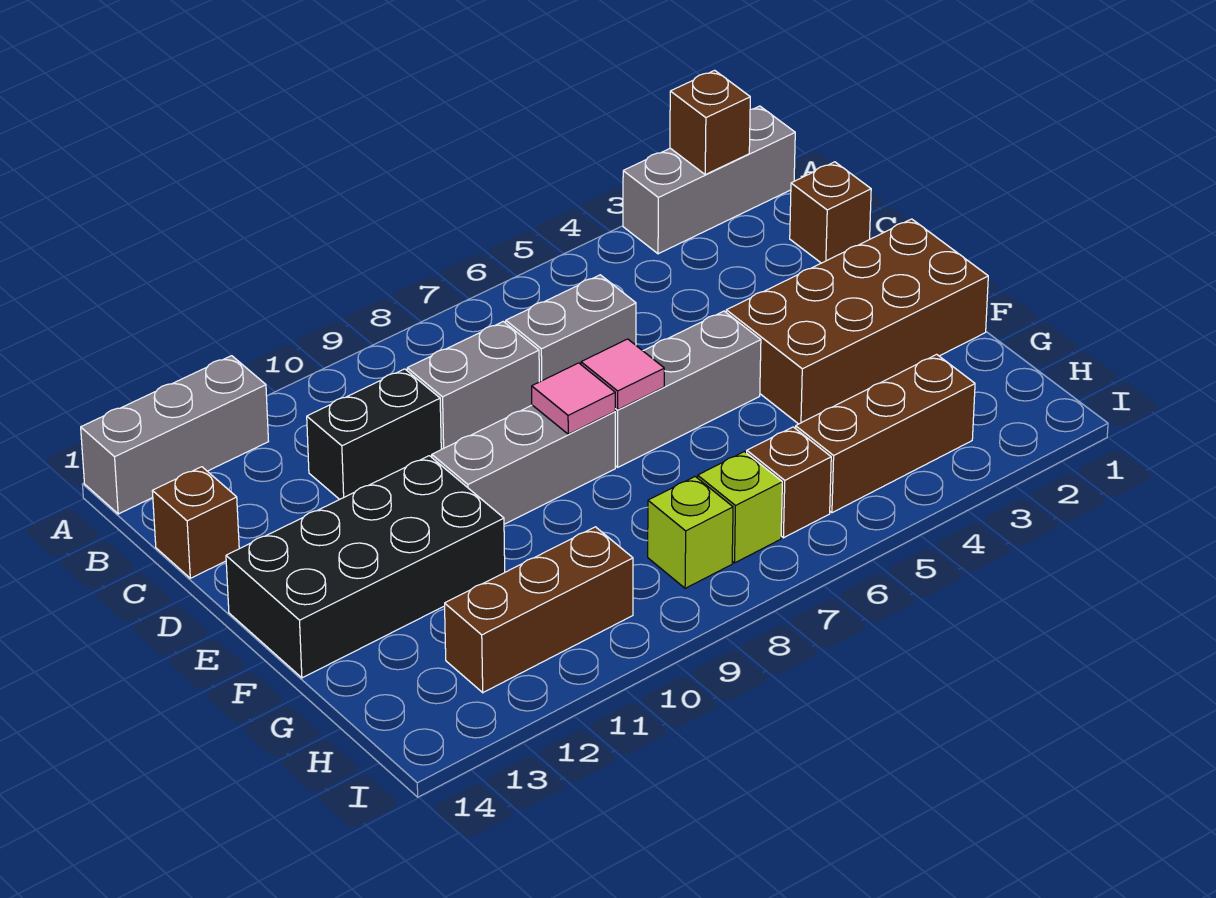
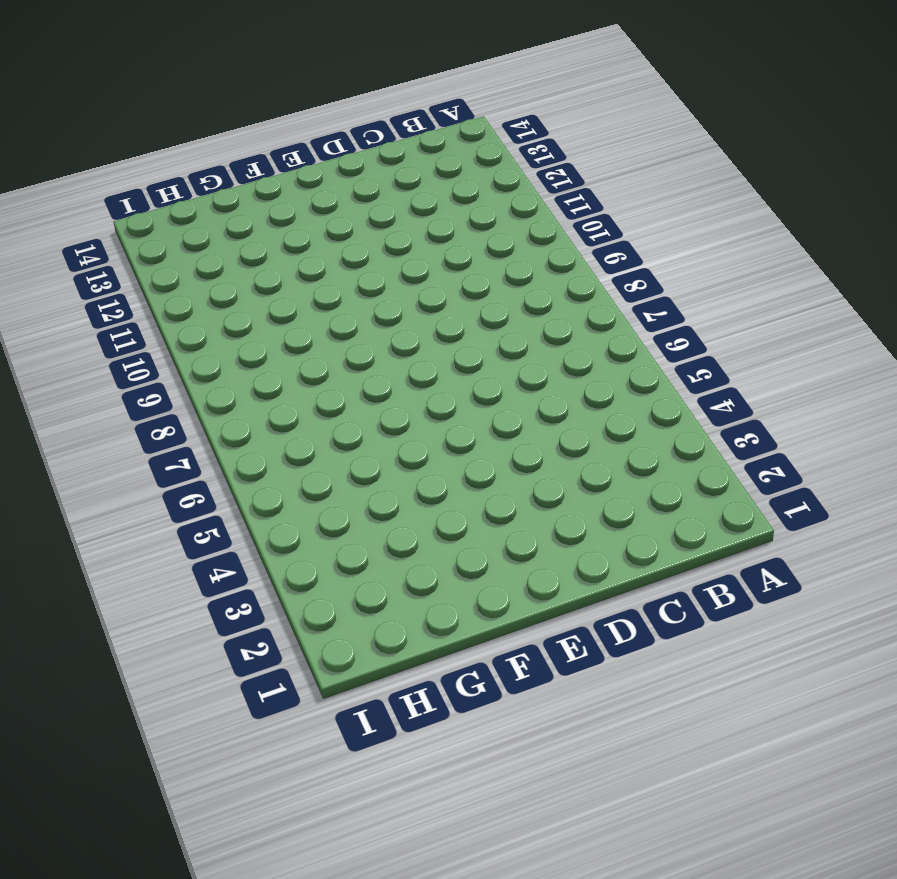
none -> grey brick A1:A3 level 1
none -> grey brick A12:A14 level 1
none -> brown brick C1 level 1

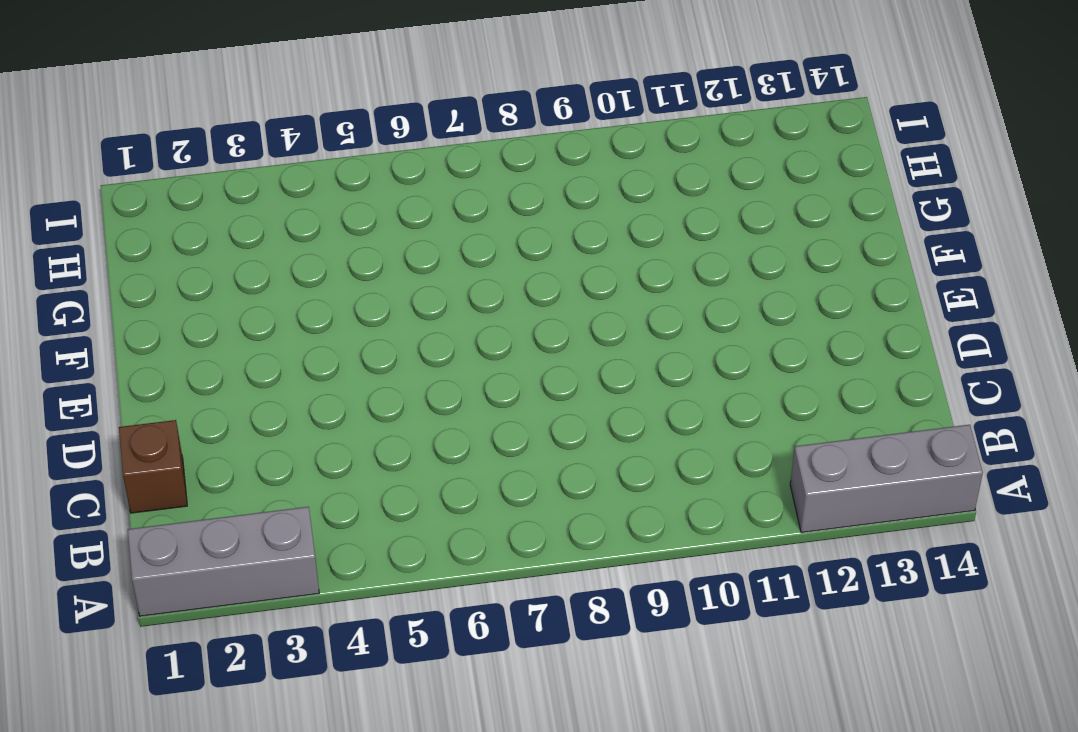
none -> grey brick C6:C7 level 1
none -> grey brick C8:C9 level 1
none -> black brick C10:C11 level 1

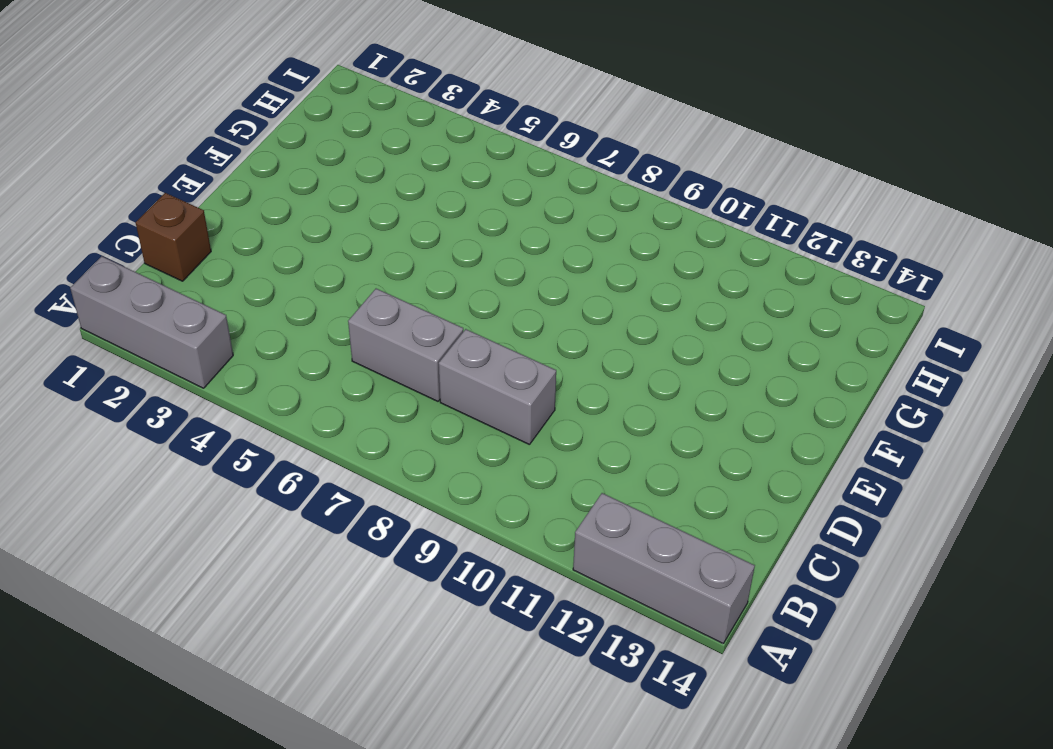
none -> black brick C10:C11 level 1
none -> brown brick C14 level 1
none -> brown brick E1:F4 level 1

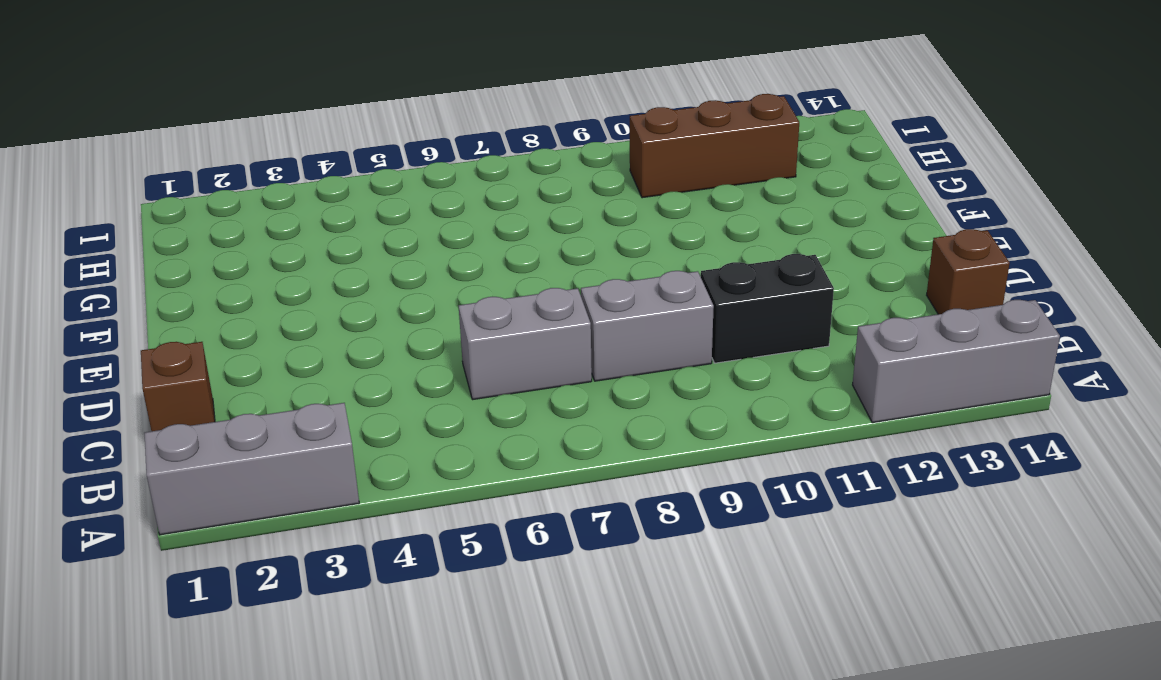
none -> brown brick E1:F4 level 1
none -> grey brick E5:E7 level 1
none -> grey brick E8:E10 level 1

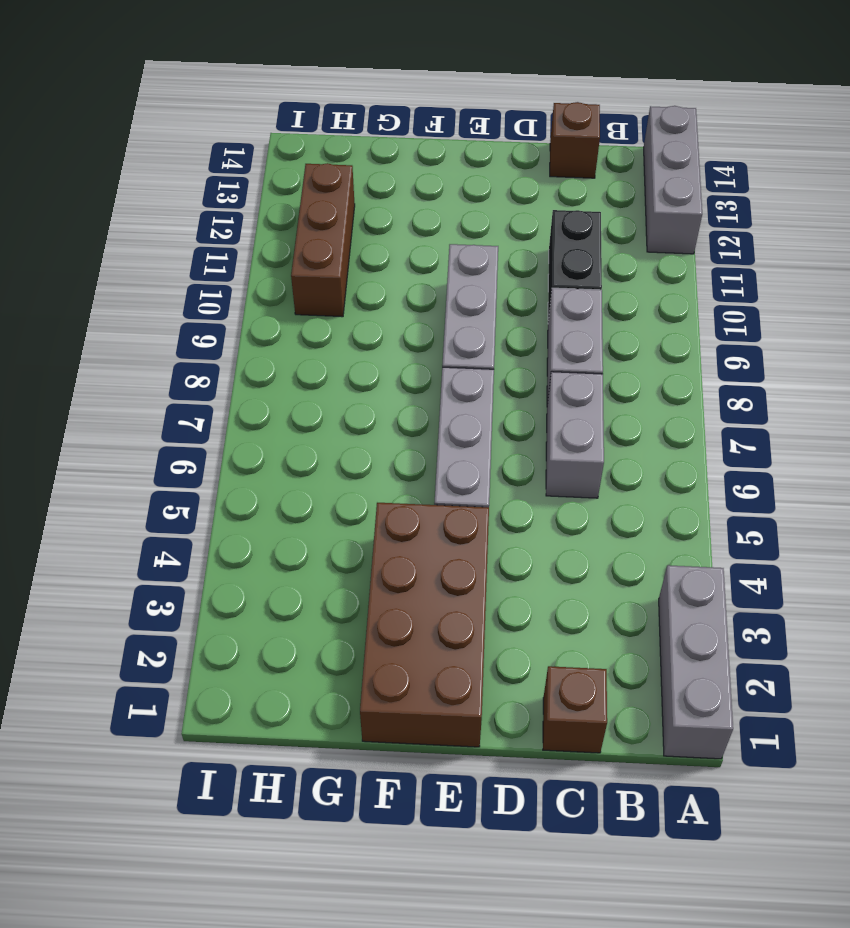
none -> black brick E11:F14 level 1
none -> brown brick H3:H5 level 1
none -> brown brick H6 level 1

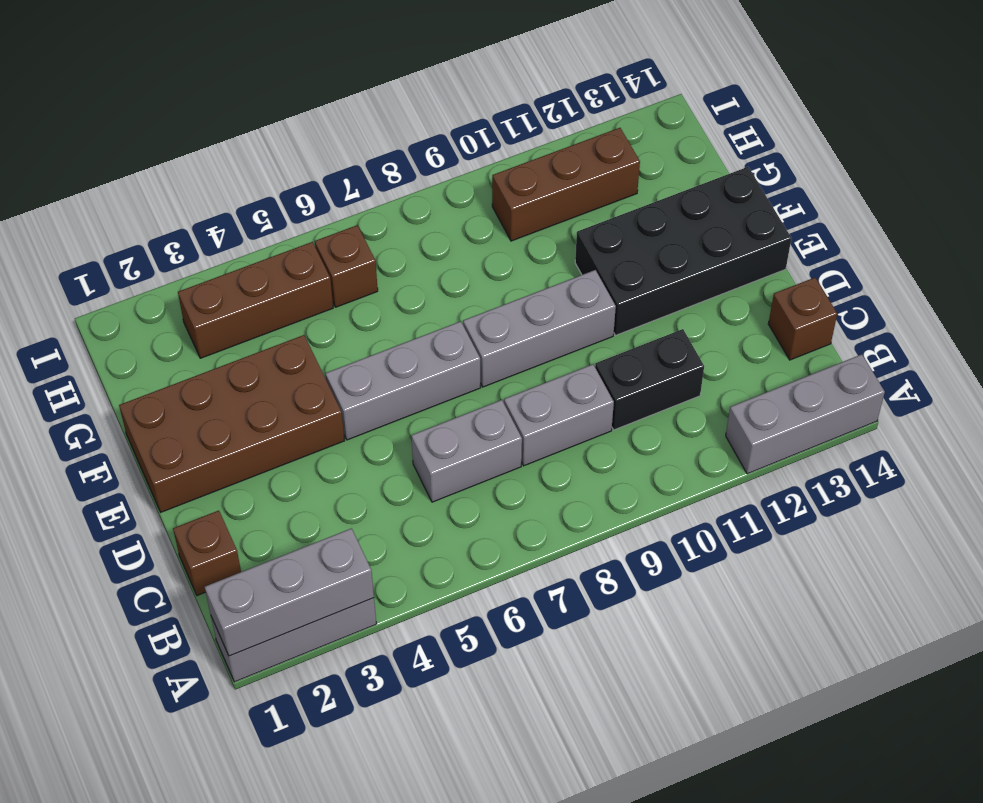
grey brick A1:A3 level 2 -> brown brick A2 level 2
none -> lime brick H7 level 1
none -> lime brick H8 level 1
none -> pink tile E7 level 2

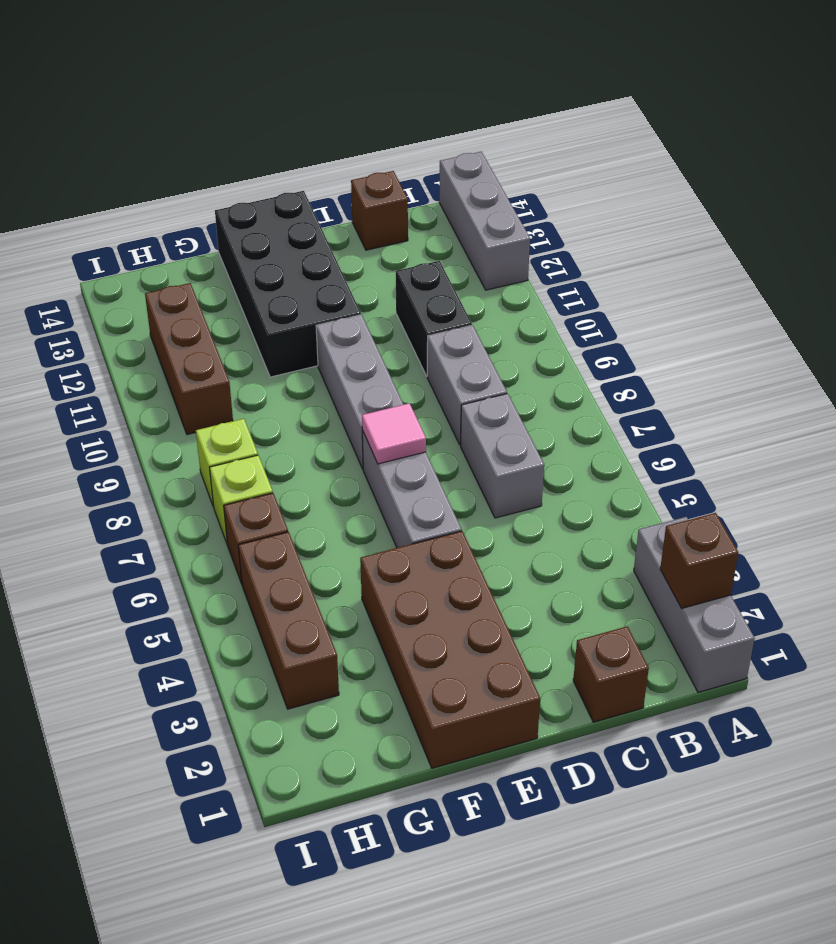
none -> pink tile E8 level 2

